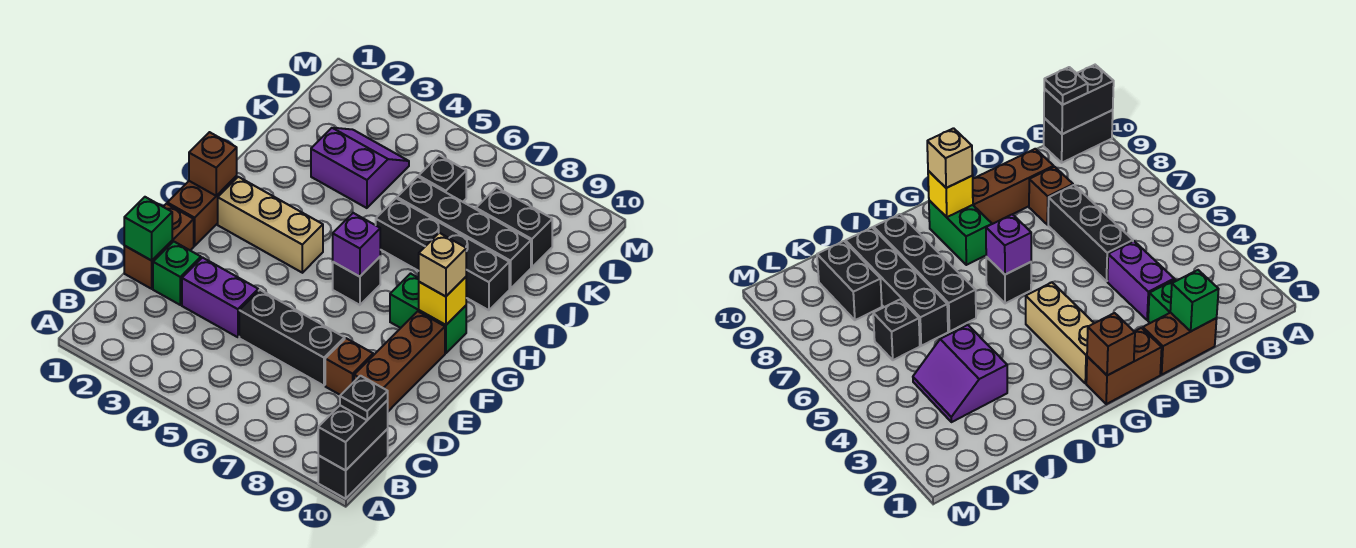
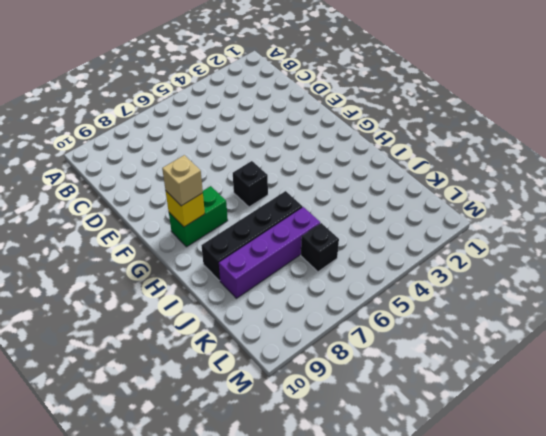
purple brick J6:J9 level 1 -> black brick J6:J9 level 1
none -> black brick A10:B10 level 1
none -> brown brick D1:E1 level 1
none -> green brick D2 level 1

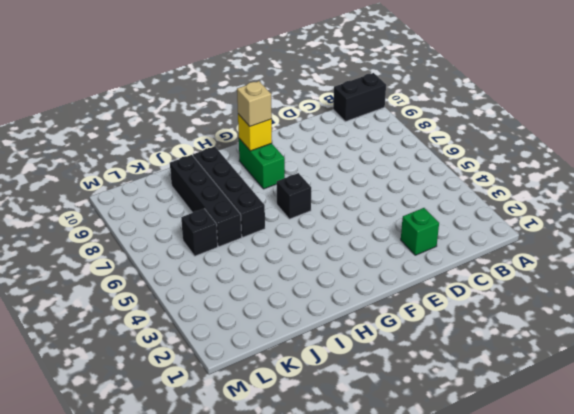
none -> brown brick D1:E1 level 1
none -> purple brick D3:D4 level 1
none -> black brick D5:D7 level 1

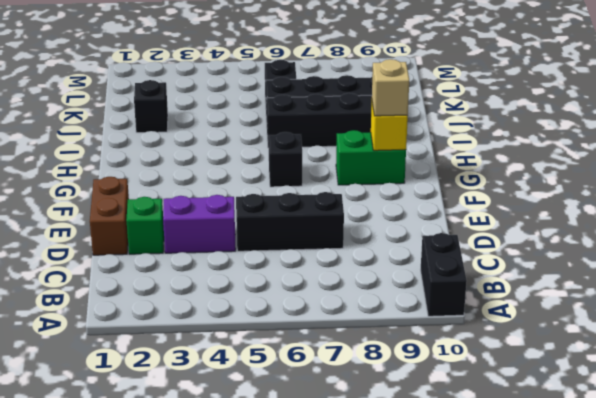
black brick J2 level 1 -> none
none -> brown brick D8 level 1
none -> brown brick D9:F9 level 1
none -> brown brick F1:G1 level 1

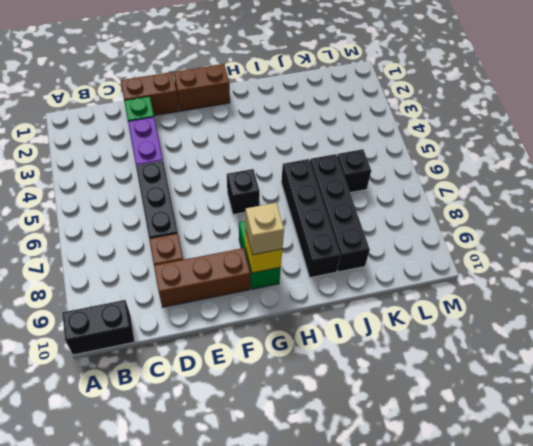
none -> tan brick G2:G4 level 1
none -> purple slope J3:K4 level 1 top J
none -> black brick K8:K9 level 1

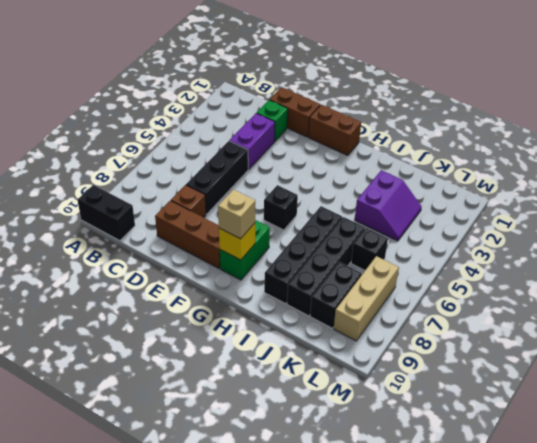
tan brick L7:L9 level 1 -> tan brick G2:G4 level 1
none -> black brick A10:B10 level 2
none -> green brick D1 level 2
none -> brown brick G1 level 2

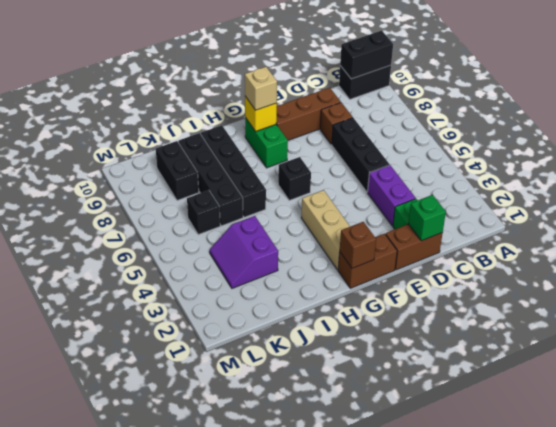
none -> purple brick G6 level 2
none -> black plate B10 level 3

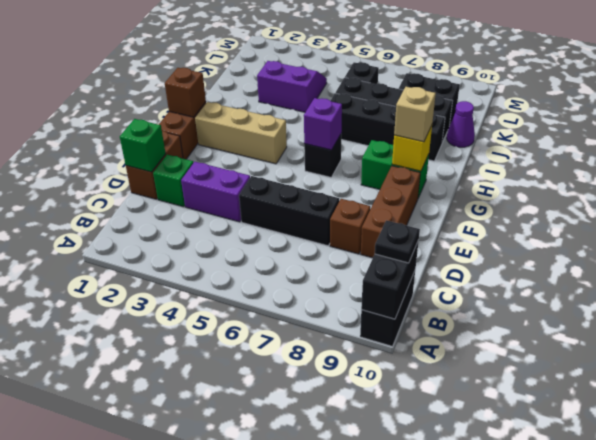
purple cone J10 level 1 -> none

